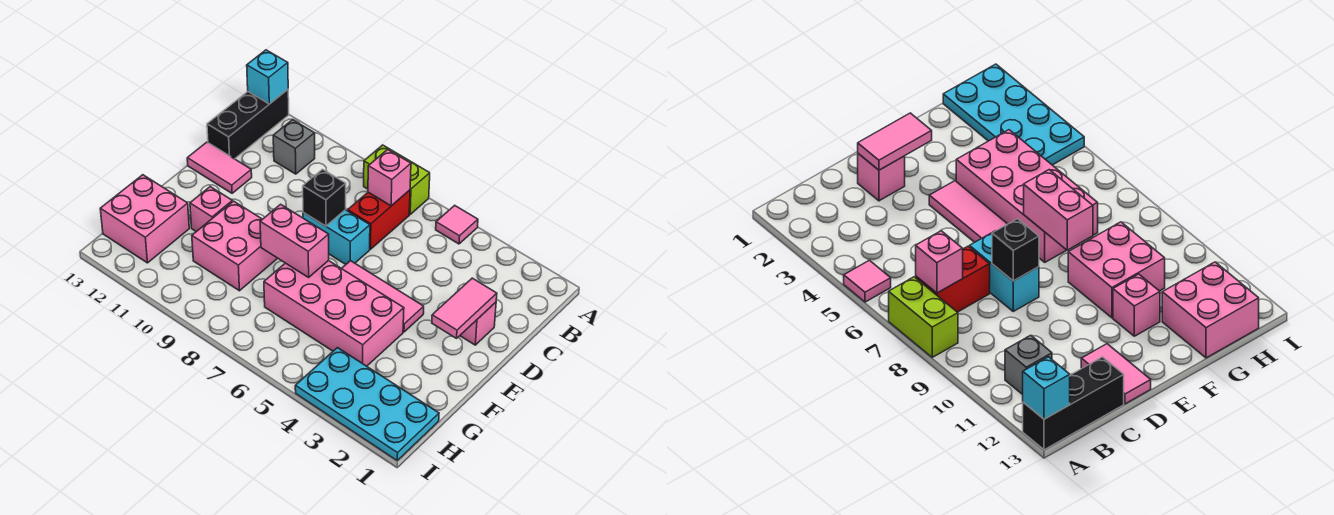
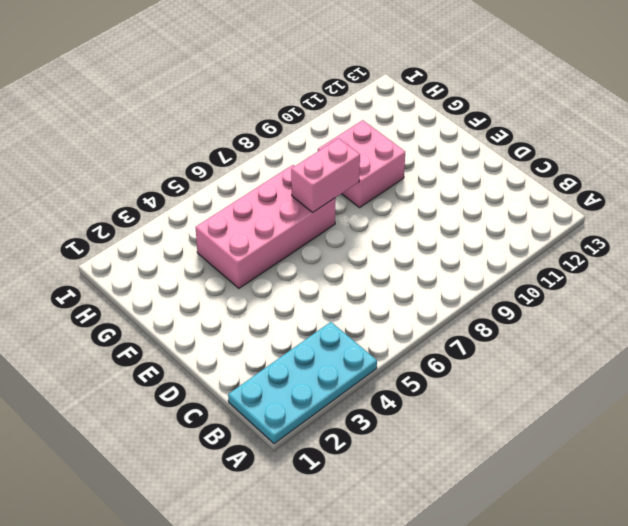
cyan plate A1:B4 level 1 -> cyan plate H1:I4 level 1
none -> pink tile A5 level 1
none -> lime brick A7:A8 level 1
none -> black brick A13:C13 level 1

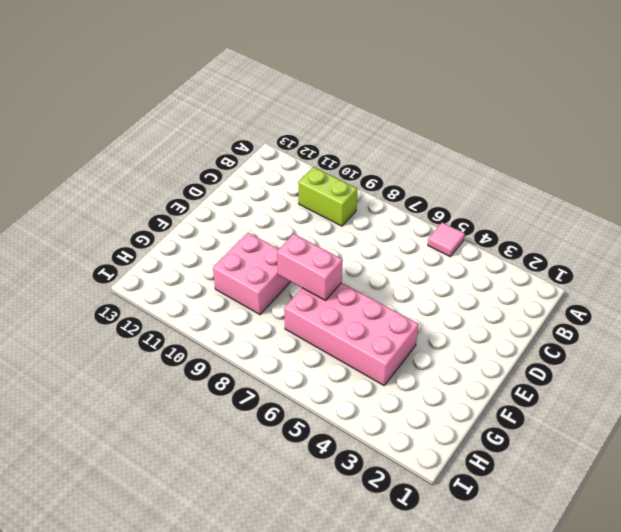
lime brick B9:B10 level 1 -> lime brick A7:A8 level 1
none -> black brick A13:C13 level 1
none -> red brick B7:C7 level 1
none -> grey brick B11 level 1

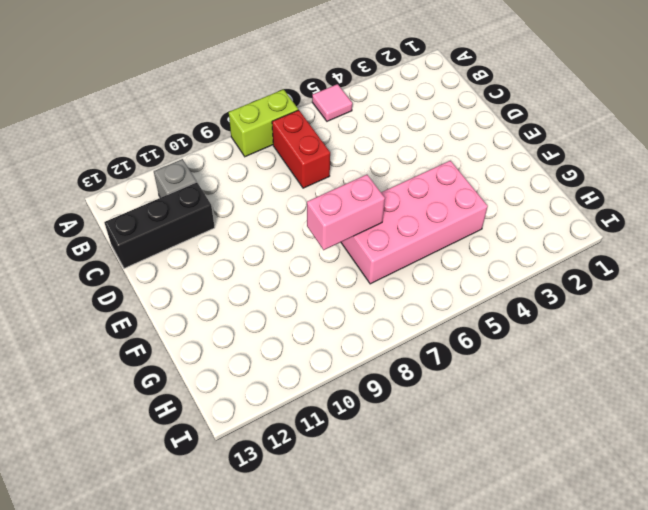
black brick C11:C13 level 1 -> black brick A13:C13 level 1
none -> pink brick D2 level 1
none -> cyan brick D7:D8 level 1
none -> pink tile D12:D13 level 1

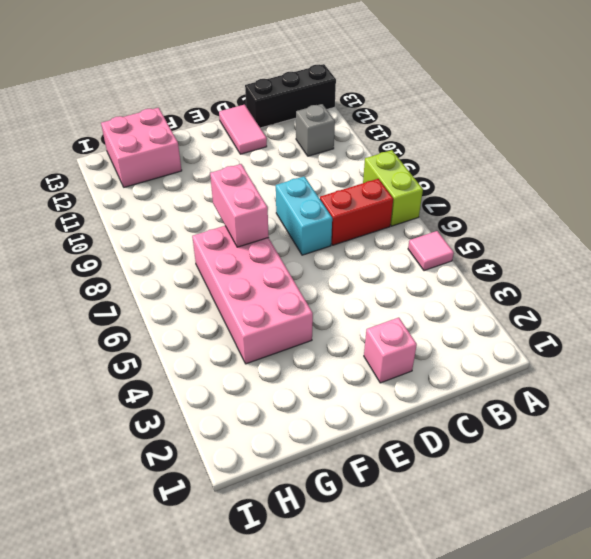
none -> pink tile E4:E6 level 1
none -> pink brick F9:G10 level 1
none -> pink brick F11 level 1

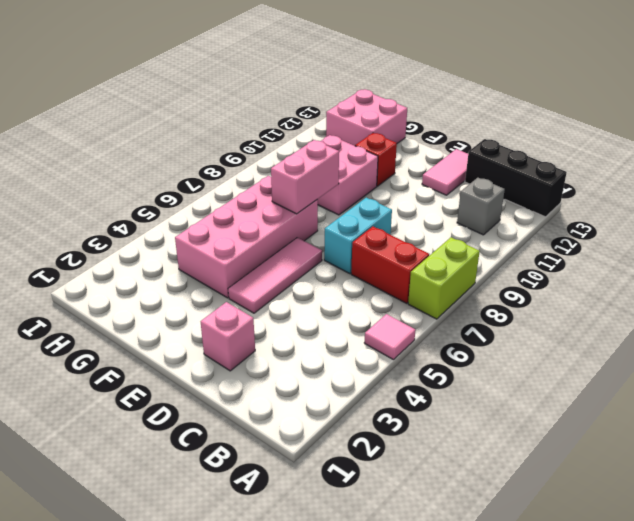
red brick F11 level 1 -> pink brick F11 level 1
none -> cyan plate H1:I4 level 1
none -> cyan brick A13 level 2
none -> pink brick B7 level 2

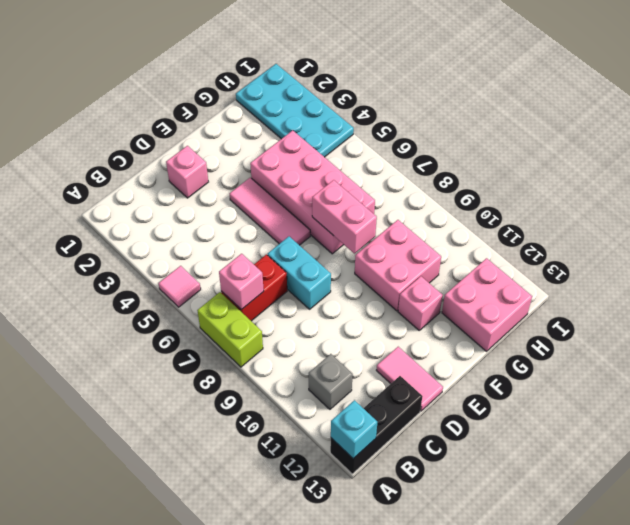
none -> pink tile D2:E2 level 2
none -> black brick D8 level 2

